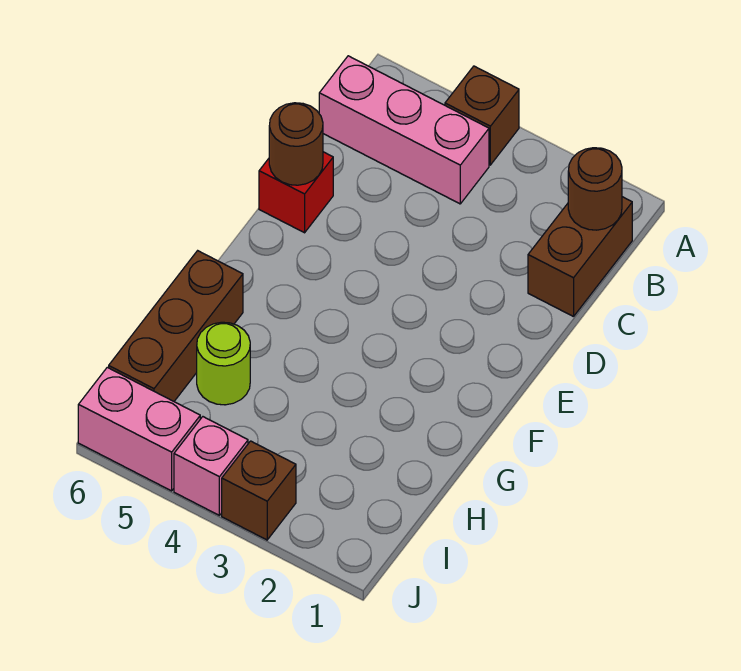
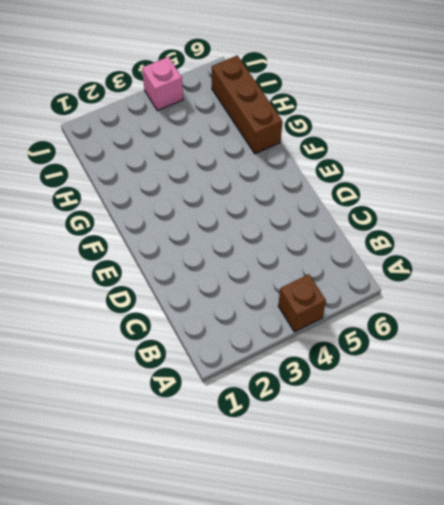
none -> brown brick B1:C1 level 1
none -> pink brick B4:B6 level 1

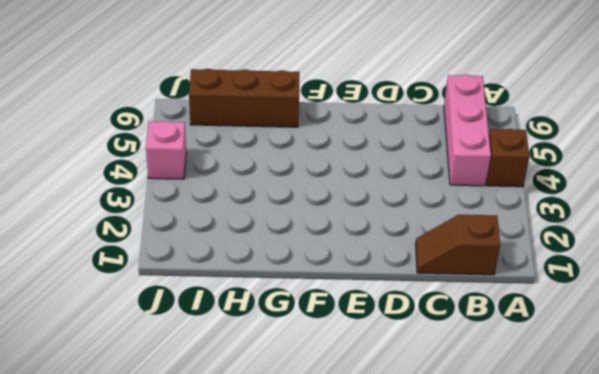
brown slope B1:C1 level 1 top B -> brown brick B1:C1 level 1
none -> red brick D6 level 1
none -> lime round brick H5 level 1

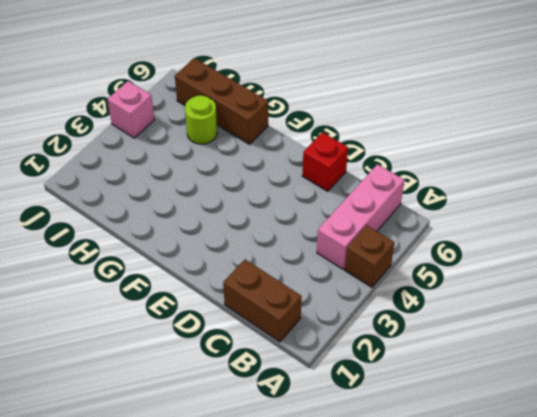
none -> brown brick J3 level 1
none -> pink brick J5:J6 level 1

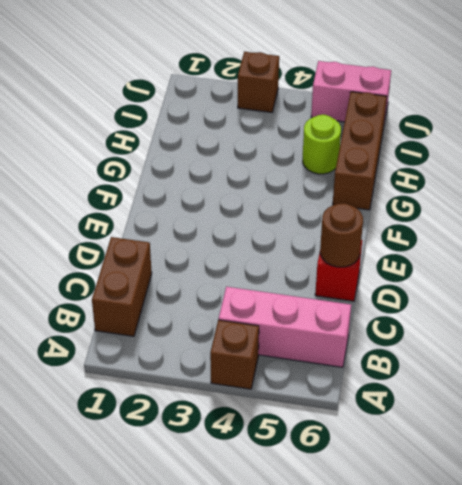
none -> pink brick J4 level 1
none -> brown round brick B1 level 2

